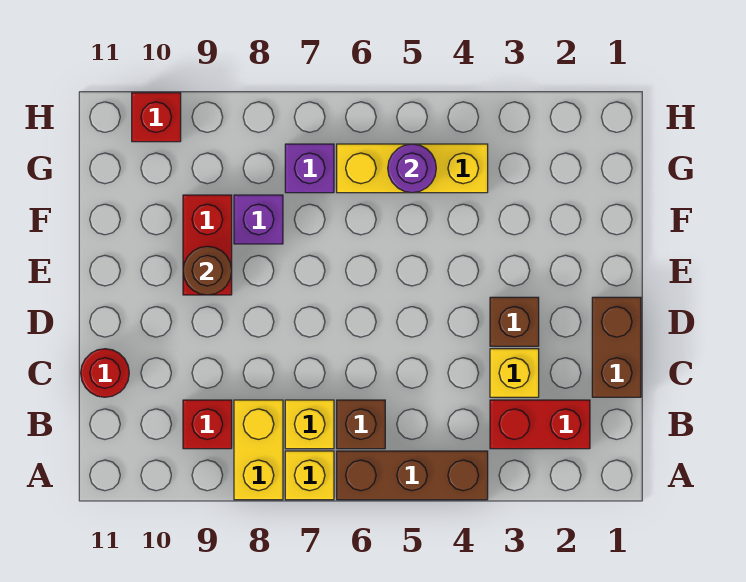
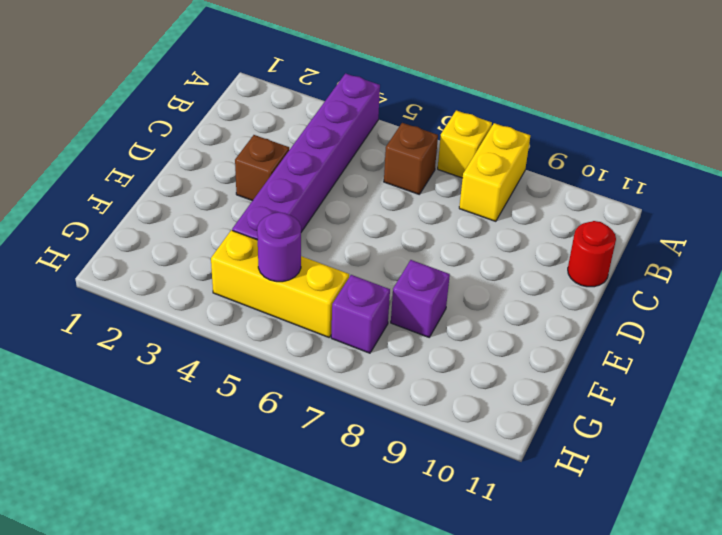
purple brick A4:F4 level 1 -> brown brick A4:A6 level 1
none -> red brick B2:B3 level 1
none -> yellow brick B7 level 1
none -> red brick B9 level 1

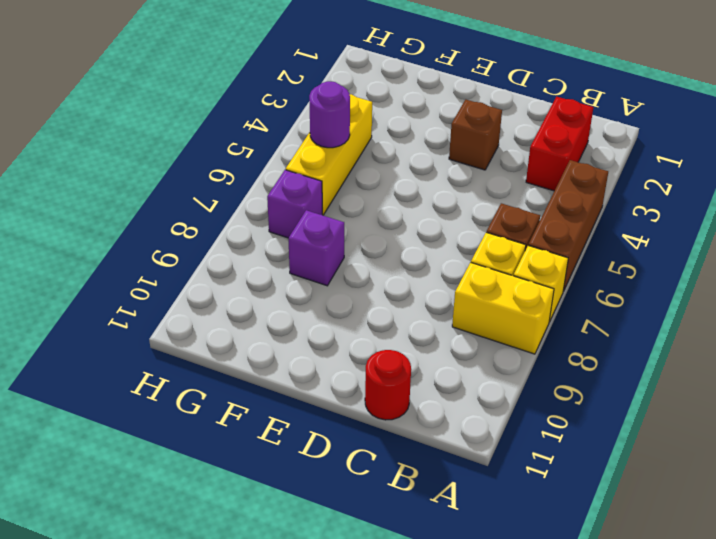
none -> red brick B9 level 1
none -> brown brick C1:D1 level 1
none -> yellow brick C3 level 1

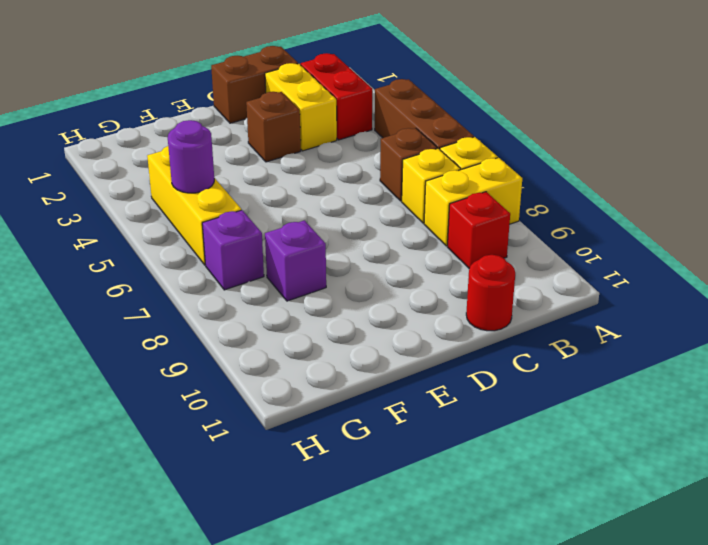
yellow brick C2:C3 level 1 -> yellow brick C3 level 1
none -> red brick E9:F9 level 1
none -> red brick H10 level 1
none -> brown round brick E9 level 2

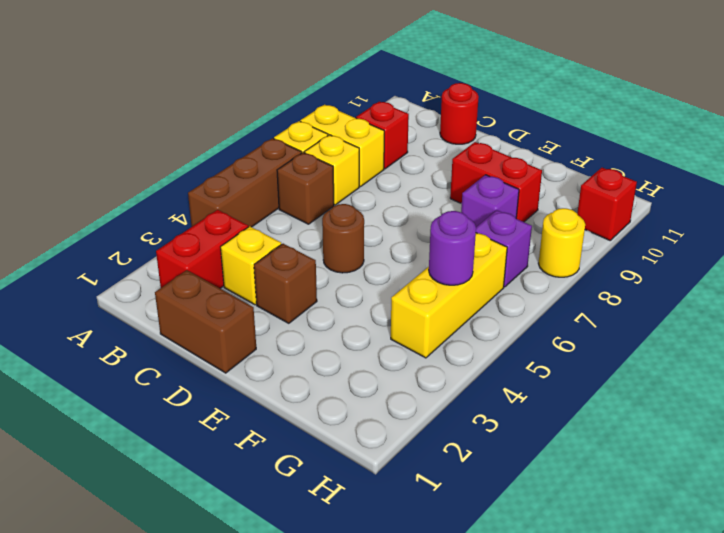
brown round brick D5 level 1 -> brown round brick E9 level 2
yellow round brick H8 level 1 -> none

